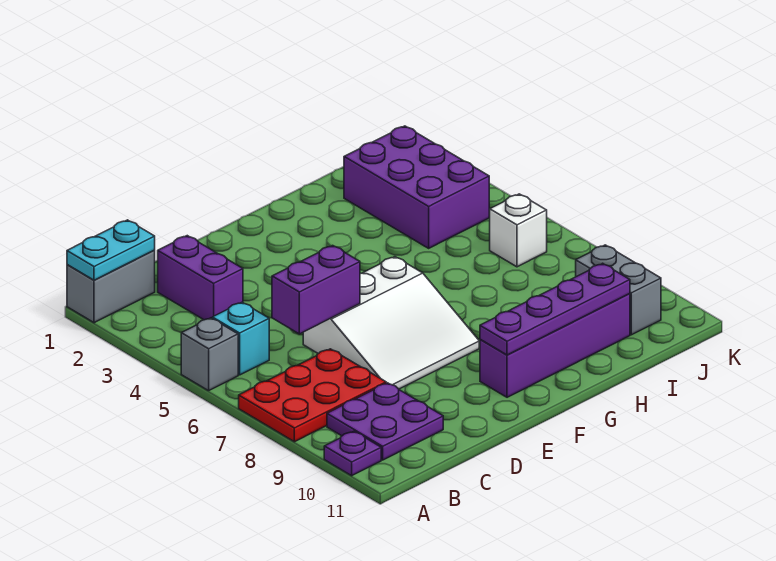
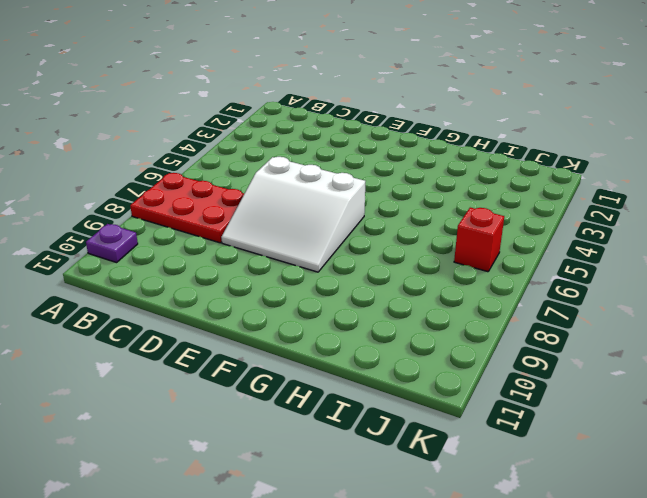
red brick J6 level 1 -> white brick J6 level 1
none -> grey brick A1:B1 level 1
none -> grey brick A5 level 1
none -> cyan brick B5 level 1

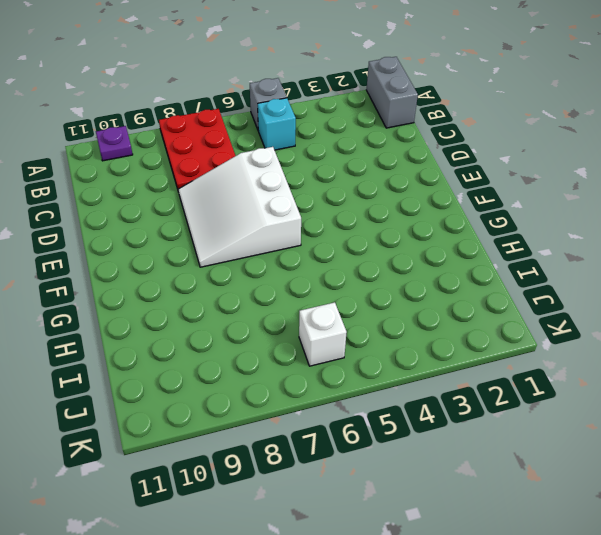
none -> purple plate B9:C10 level 1
none -> purple brick C2:C3 level 1
none -> purple brick F10:I10 level 1

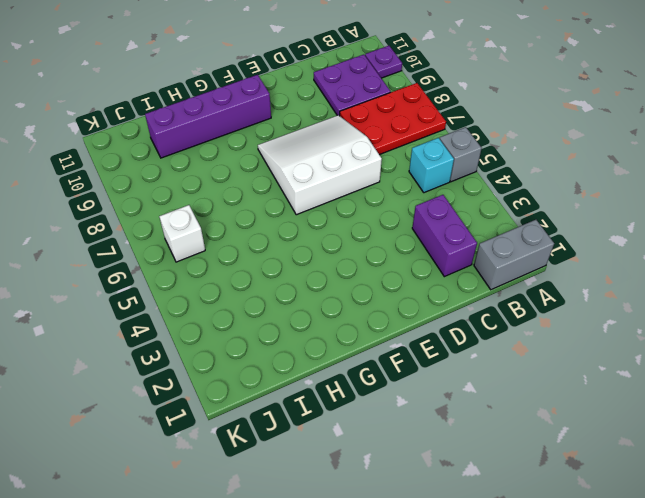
none -> purple brick I2:J4 level 1
none -> grey brick J9:J10 level 1
none -> cyan plate A1:B1 level 2

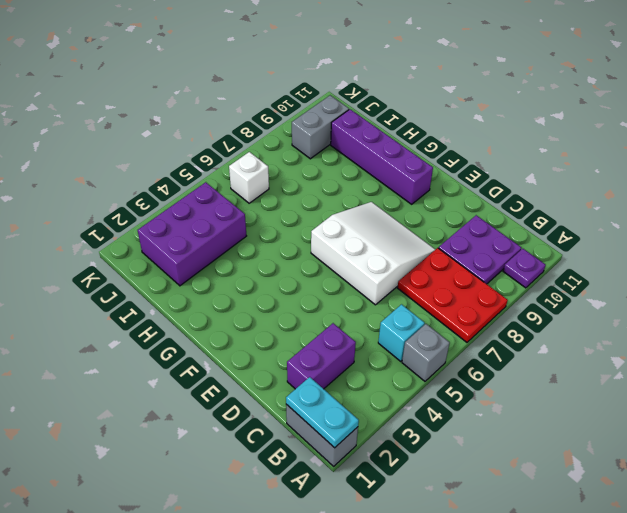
none -> purple brick C6:D6 level 2
none -> purple plate F10:I10 level 2

